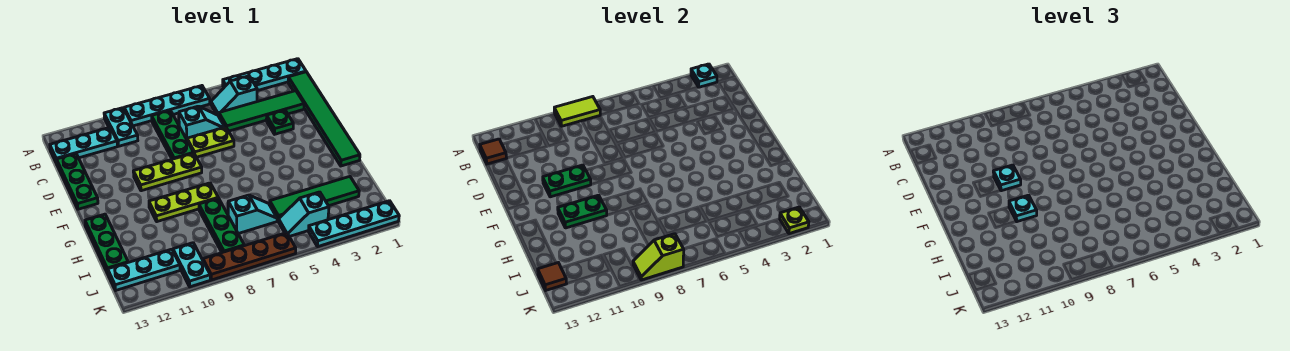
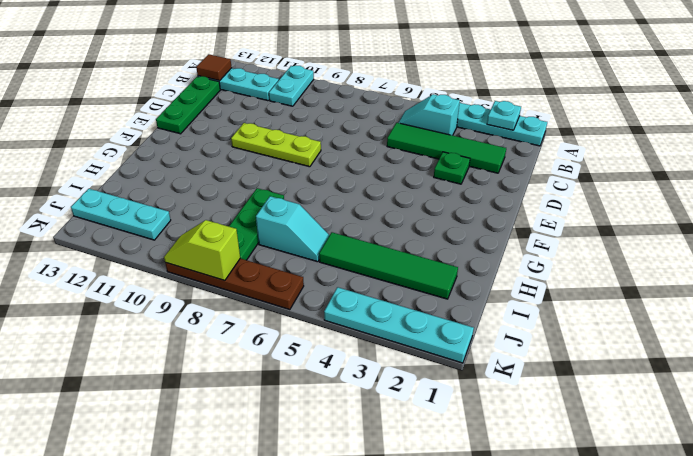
none -> cyan plate A6:A9 level 1
none -> green tile B1:G1 level 1
none -> green plate B8:D8 level 1
none -> cyan slope C6:C7 level 1 top 7

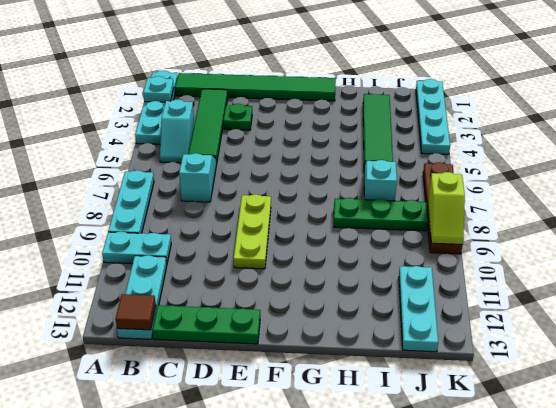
cyan plate A7:A9 level 1 -> cyan plate A6:A9 level 1
none -> green plate B8:D8 level 1
none -> lime plate D6:D7 level 1
none -> lime plate G8:G10 level 1
none -> green plate G13:I13 level 1

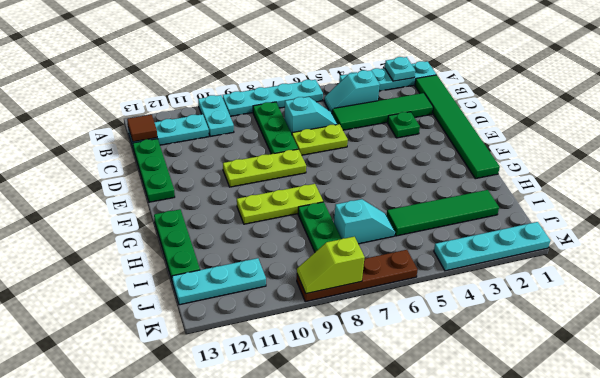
none -> cyan slope J4:J5 level 1 top 4
none -> cyan plate J10:K10 level 1
none -> lime tile A8:A9 level 2
none -> green plate E10:E11 level 2

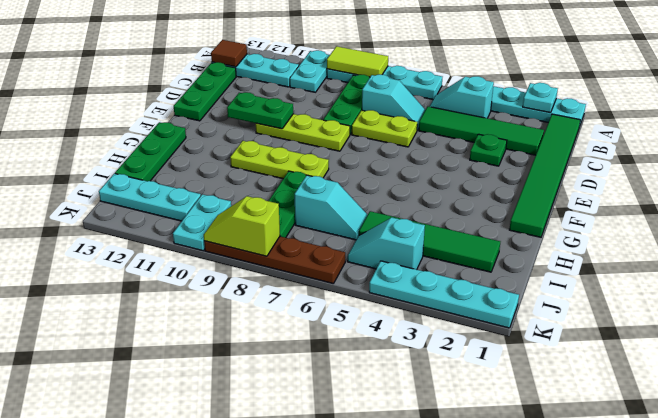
none -> green plate G10:G11 level 2
none -> brown tile J13 level 2
none -> lime plate K2 level 2
none -> cyan plate E10 level 3

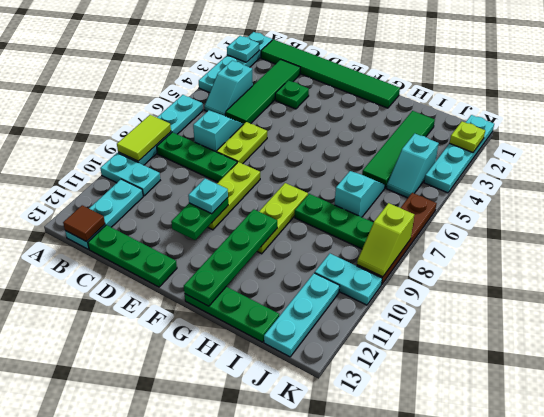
green plate G10:G13 level 2 -> green plate G10:G11 level 2
none -> brown tile J13 level 2
none -> cyan plate G10 level 3

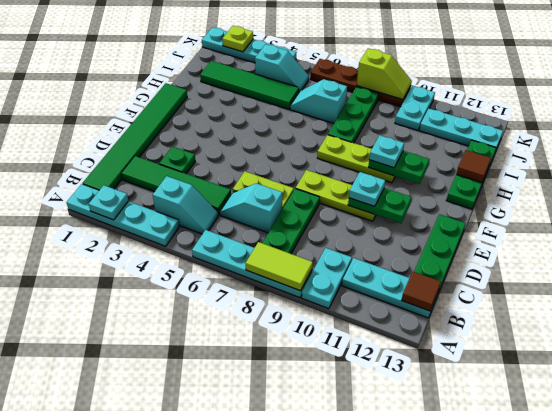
brown tile H13 level 2 -> brown tile J13 level 2

